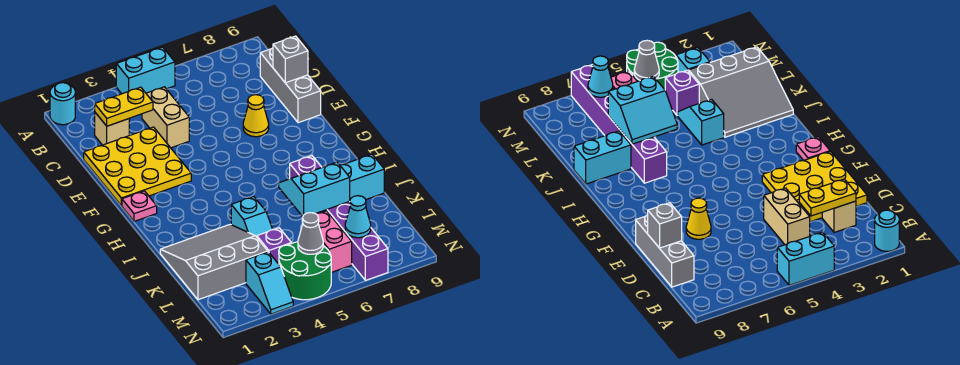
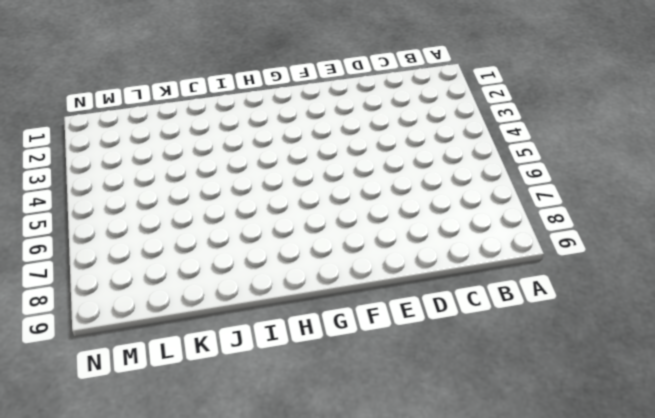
none -> cyan round brick A1 level 1
none -> cyan brick A4:A5 level 1
none -> tan brick C2 level 1

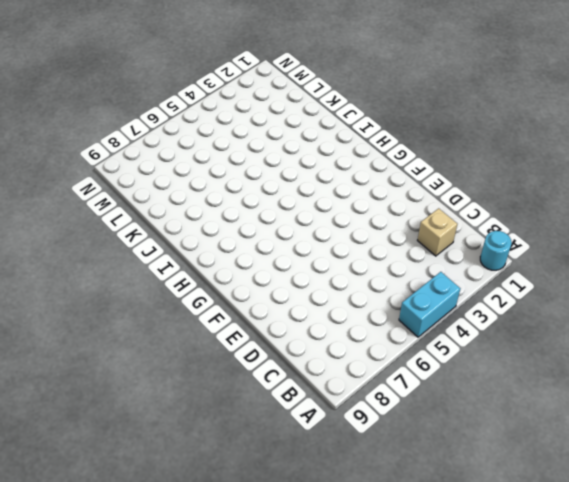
none -> tan brick C4:D4 level 1
none -> grey brick C9:E9 level 1
none -> yellow plate D1:F3 level 1

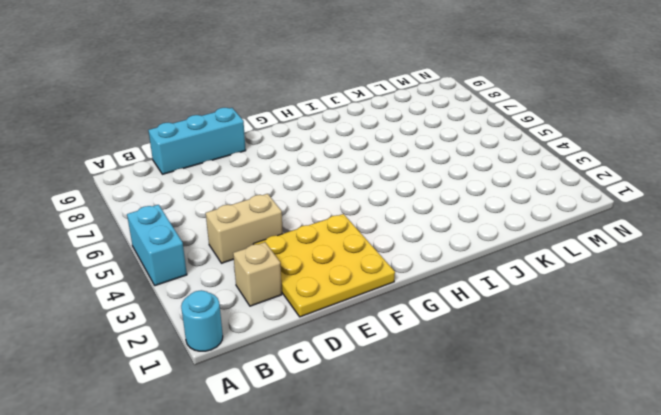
cyan brick C9:E9 level 1 -> grey brick C9:E9 level 1
none -> yellow cone E7 level 1
none -> pink plate G1 level 1
none -> purple brick I7:N7 level 1

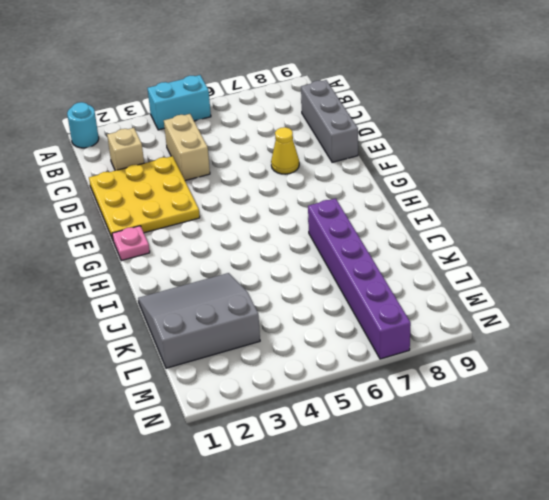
none -> cyan slope J4:K4 level 1 top J
none -> cyan brick J8:J9 level 1
none -> purple brick L4 level 1

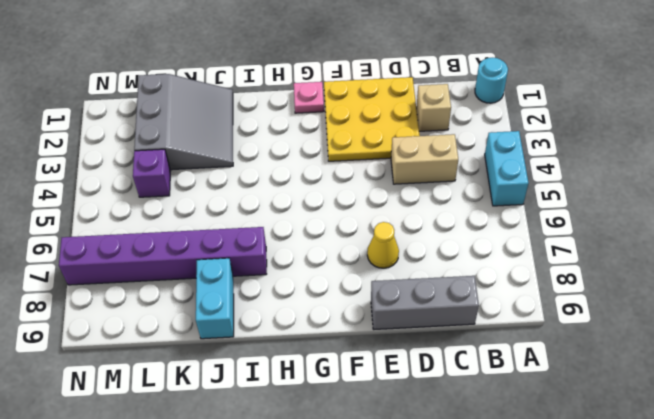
none -> cyan slope J4:K4 level 1 top J
none -> pink brick L6:M6 level 1
none -> cyan slope M3:N3 level 1 top M

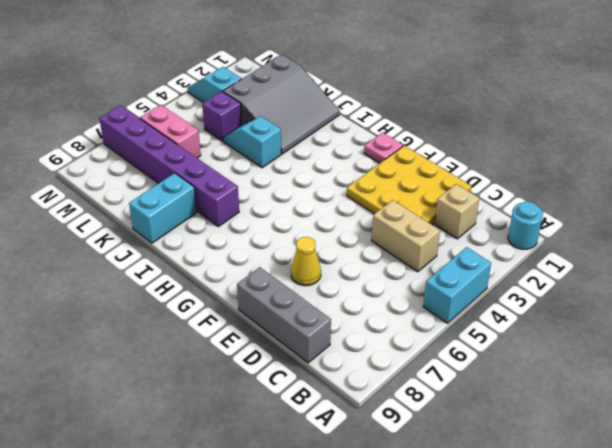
none -> green round brick M4:N5 level 1
none -> yellow plate C2:C3 level 2
none -> grey brick D9 level 2

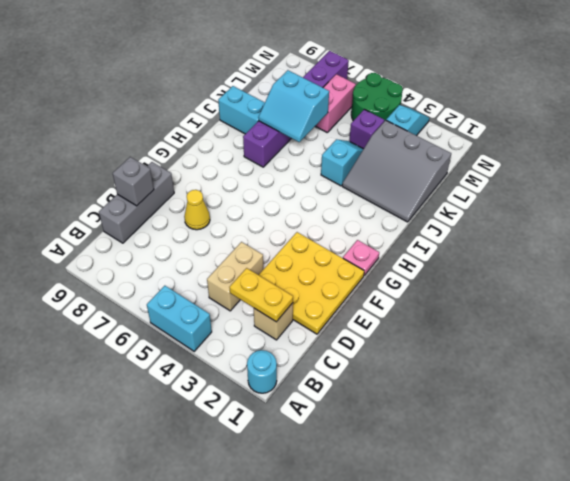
none -> grey cone M5 level 2
none -> cyan cone M7 level 2

